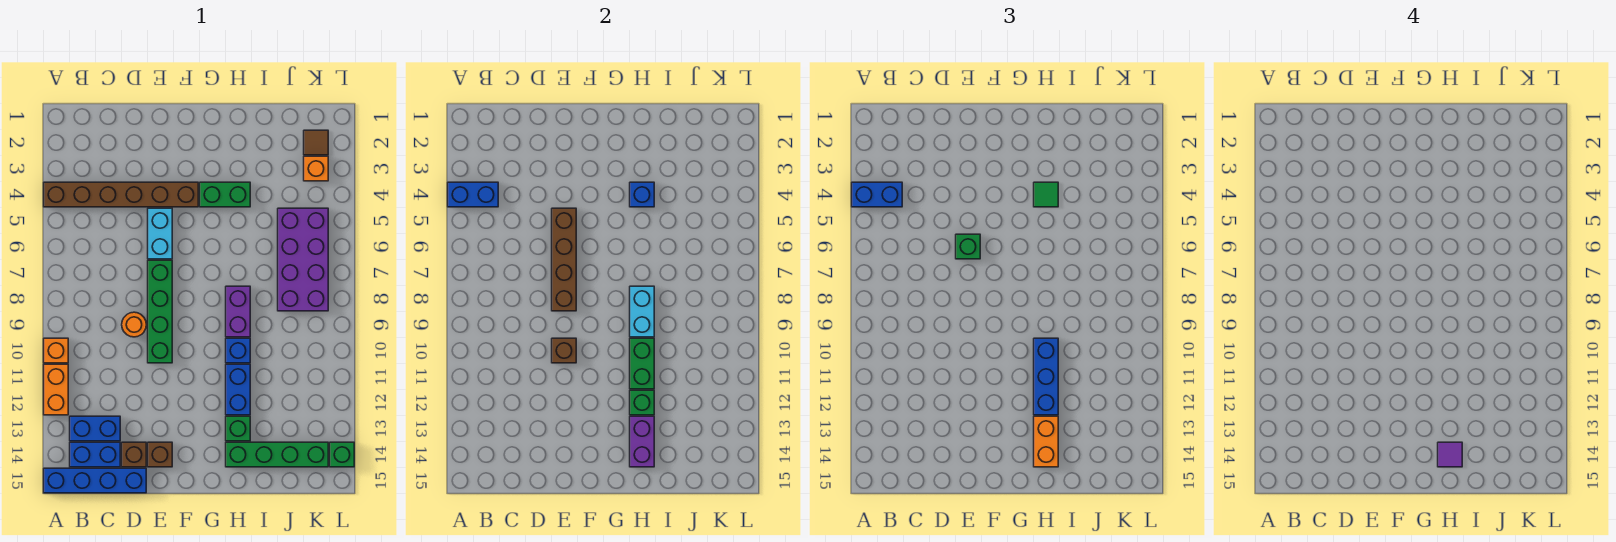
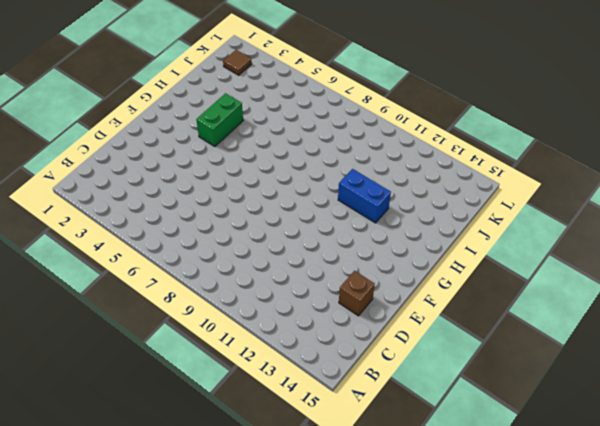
none -> brown brick A4:F4 level 1
none -> orange brick A10 level 1
none -> orange brick A11:A12 level 1
none -> blue brick A15:D15 level 1

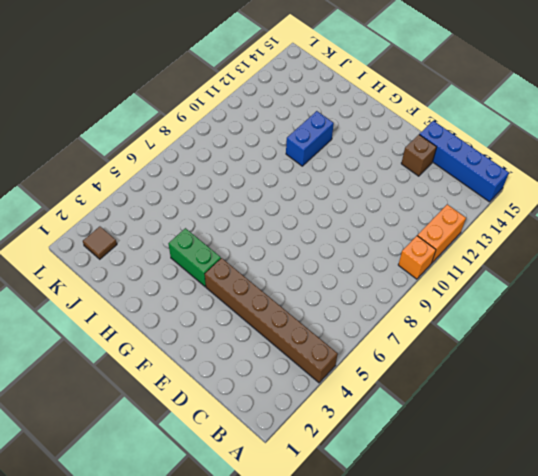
none -> blue brick B13:C13 level 1
none -> blue brick B14:C14 level 1
none -> orange round brick D9 level 1
none -> cyan brick E5:E6 level 1

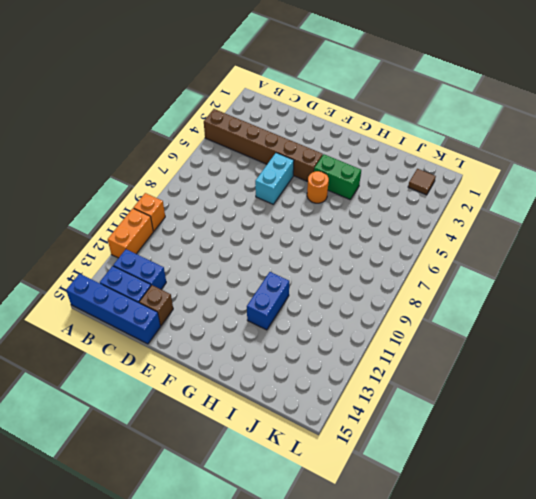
orange round brick G5 level 1 -> orange round brick D9 level 1
none -> green brick E7:E10 level 1
none -> brown brick E14 level 1
none -> purple brick H8:H9 level 1
none -> blue brick H10 level 1

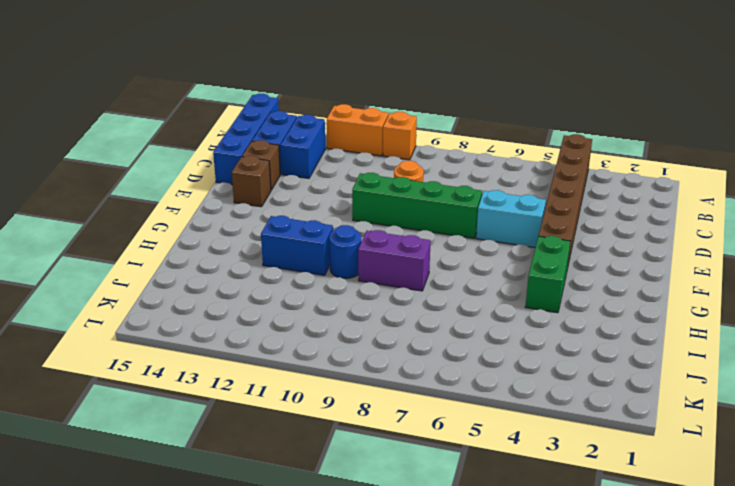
blue round brick H10 level 1 -> blue brick H10 level 1
none -> green brick H13 level 1
none -> green brick H14:K14 level 1
none -> purple brick J5:K8 level 1
none -> brown tile K2 level 1

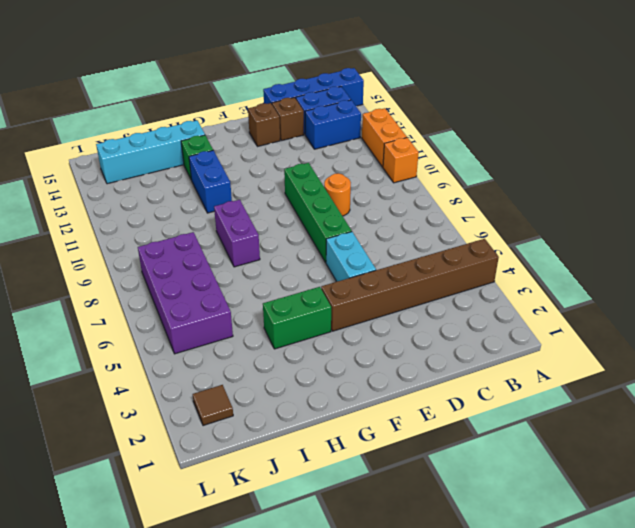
cyan brick H14:K14 level 1 -> green brick H14:K14 level 1
none -> blue brick H10 level 1
none -> orange brick K3 level 1
none -> green brick L14 level 1
none -> blue brick A4:B4 level 2

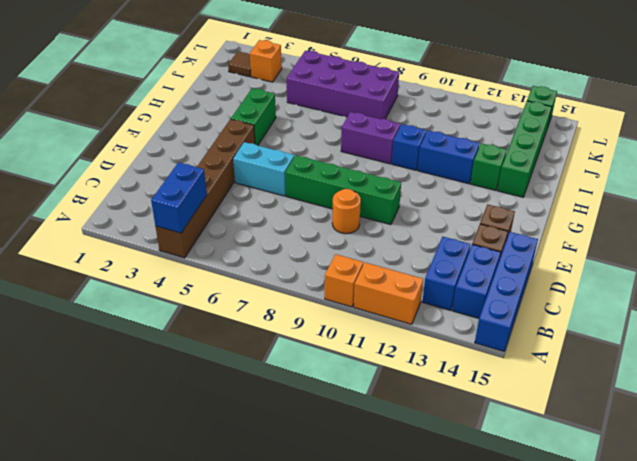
none -> brown brick E5:E8 level 2
none -> brown brick E10 level 2
none -> blue brick H4 level 2
none -> cyan brick H8:H9 level 2

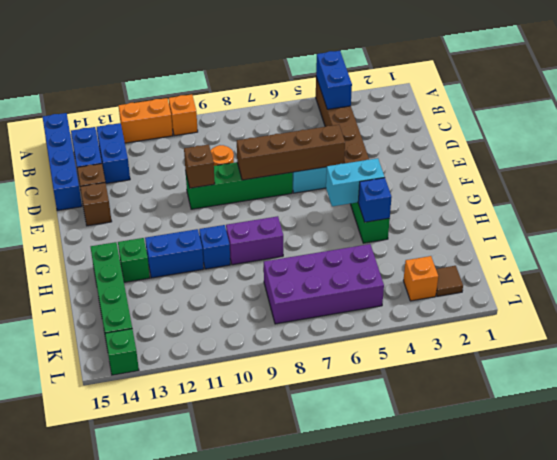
cyan brick G4:G5 level 2 -> cyan brick H8:H9 level 2
none -> green brick H10:H11 level 2
none -> green brick H12 level 2
none -> purple brick H13:H14 level 2
none -> blue brick A4:B4 level 3

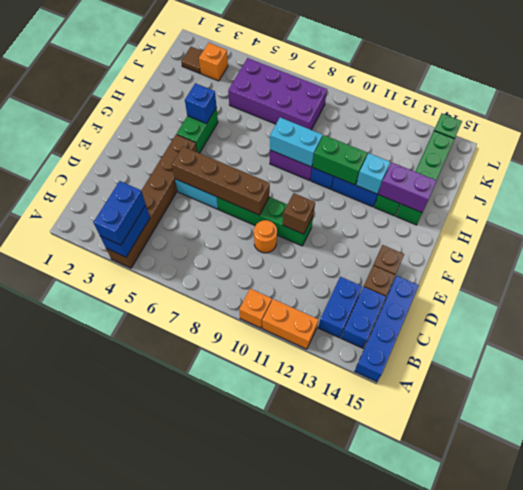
cyan brick H12 level 2 -> green brick H12 level 2
none -> green brick E6 level 3
none -> green tile H4 level 3
none -> blue brick H10:H12 level 3
none -> orange brick H13:H14 level 3

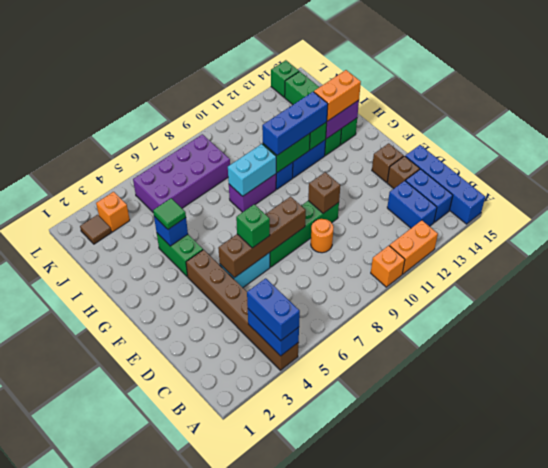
none -> purple tile H14 level 4

